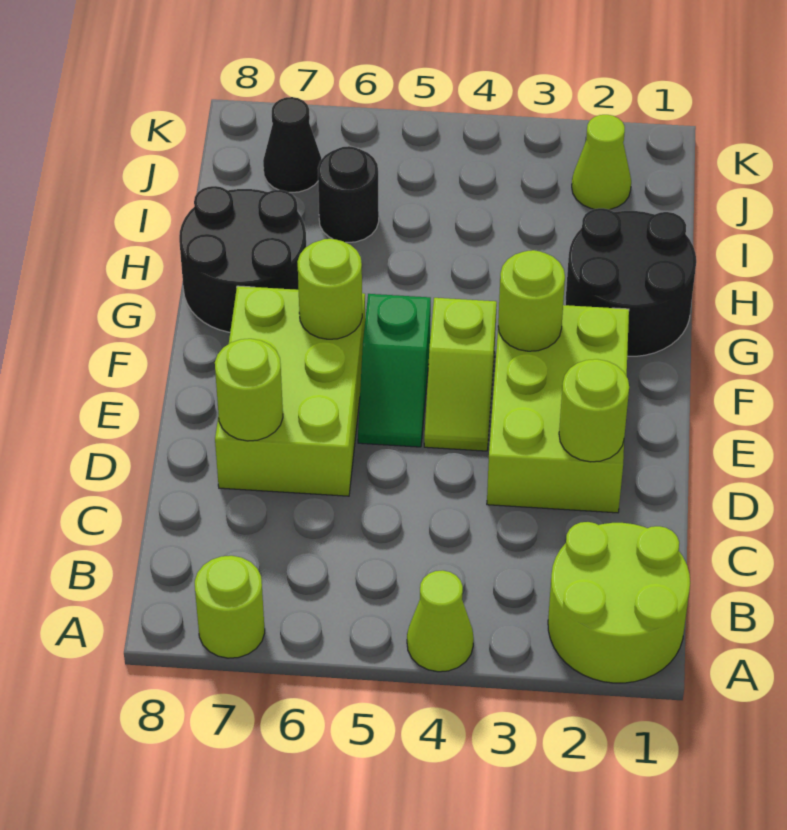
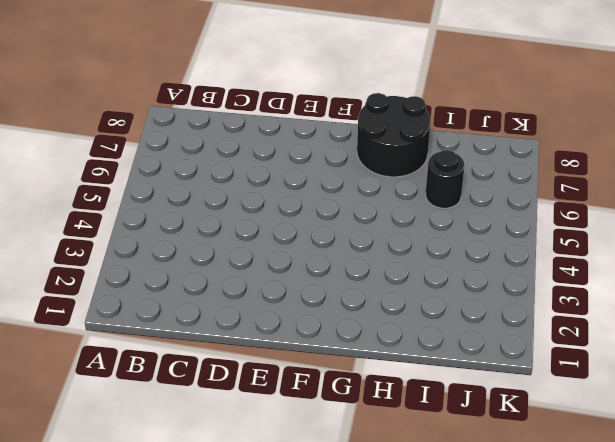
none -> lime round brick A1:B2 level 1
none -> lime cone A4 level 1
none -> lime round brick A7 level 1

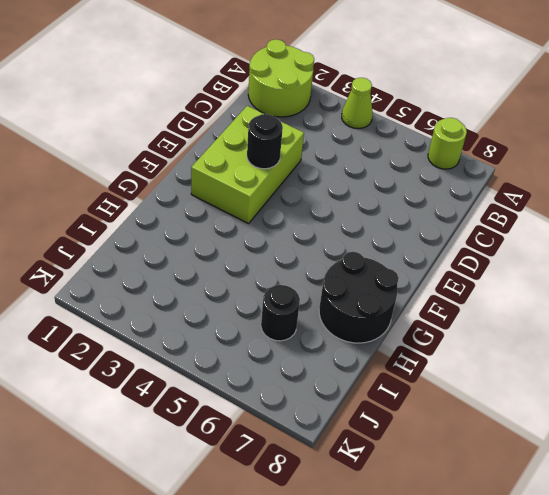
black round brick E3 level 2 -> none
none -> lime brick D6:F7 level 1
none -> lime slope E4:F4 level 1 top F
none -> green slope E5:F5 level 1 top F

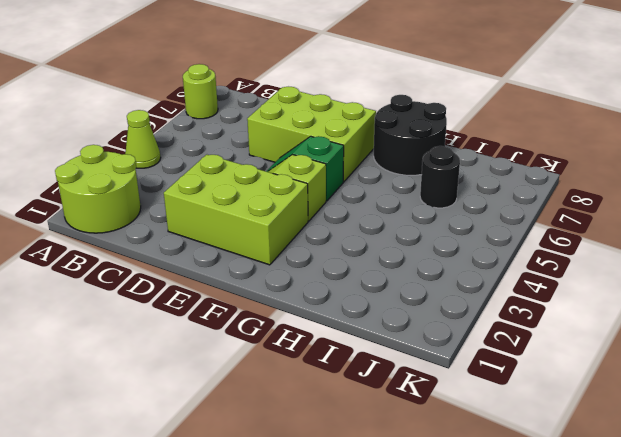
none -> black round brick G1:H2 level 1
none -> lime cone J2 level 1
none -> black cone J7 level 1

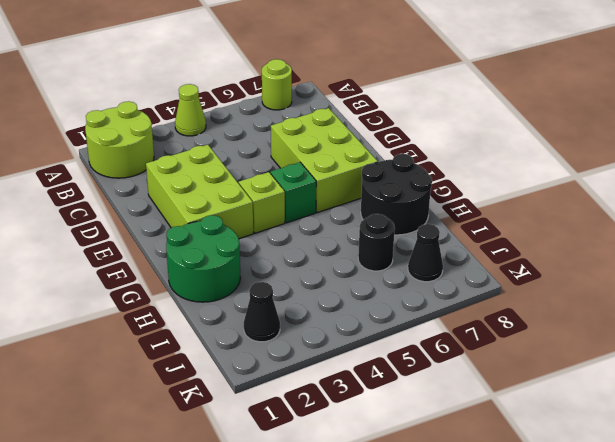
green round brick G1:H2 level 1 -> black round brick G1:H2 level 1
black cone J2 level 1 -> lime cone J2 level 1
none -> lime round brick D2 level 2
none -> lime round brick D7 level 2
none -> lime round brick F3 level 2

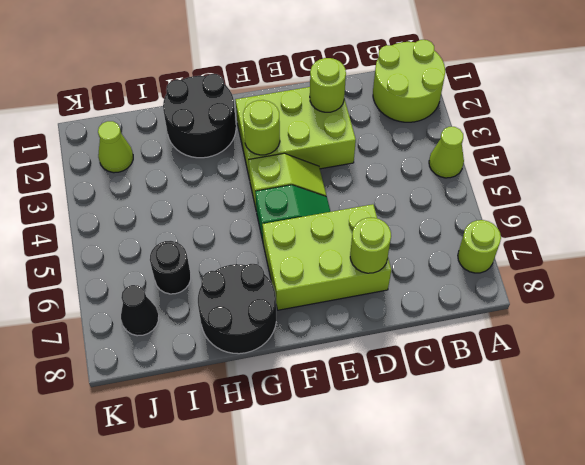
none -> lime round brick F6 level 2

